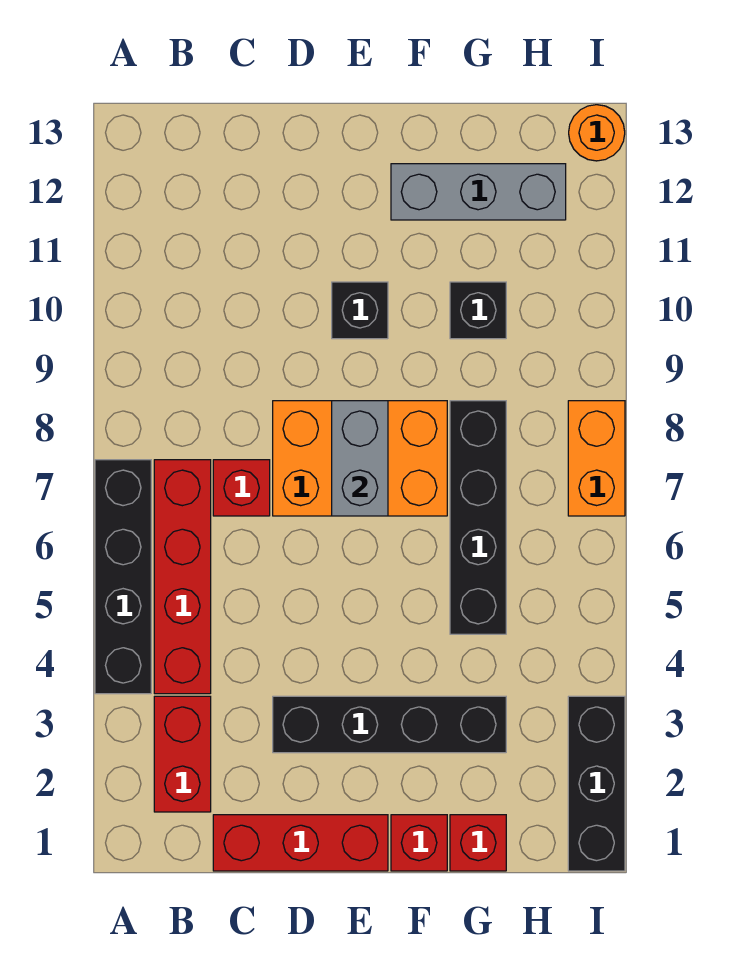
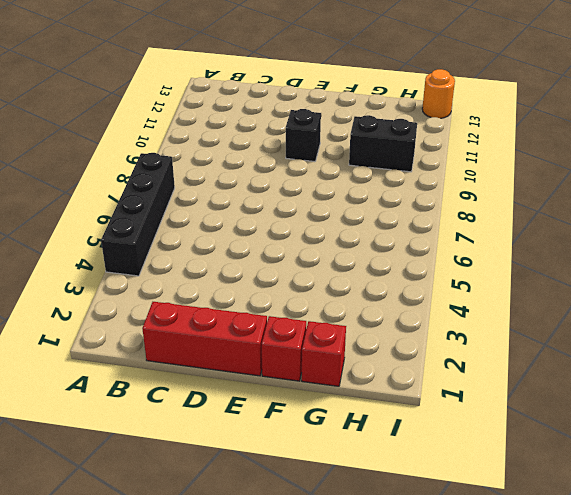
black brick G10:H10 level 1 -> black brick G10 level 1
none -> red brick B2:B3 level 1
none -> red brick B4:B7 level 1
none -> red brick C7 level 1

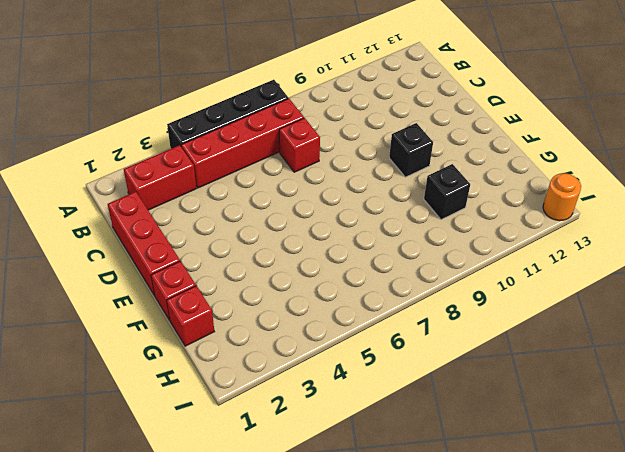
none -> black brick D3:G3 level 1
none -> orange brick D7:F8 level 1
none -> grey brick F12:H12 level 1

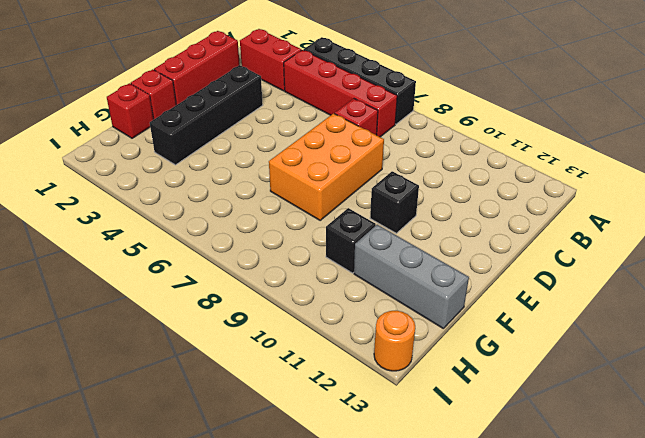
grey brick G11:G13 level 1 -> grey brick F12:H12 level 1
none -> black brick G5:G8 level 1
none -> black brick I1:I3 level 1
none -> orange brick I7:I8 level 1

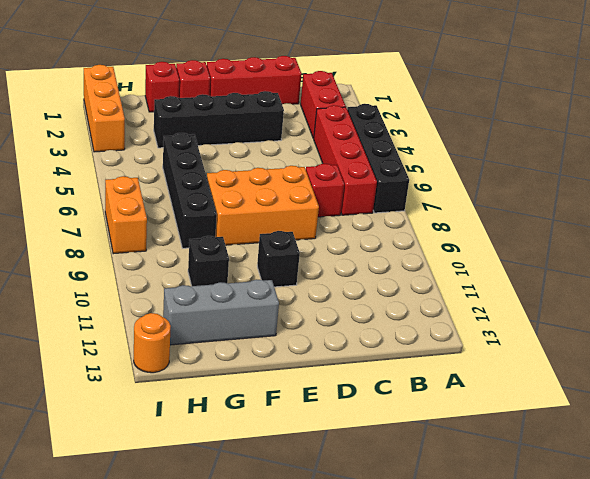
orange brick I1:I3 level 1 -> black brick I1:I3 level 1
none -> grey brick E7:E8 level 2

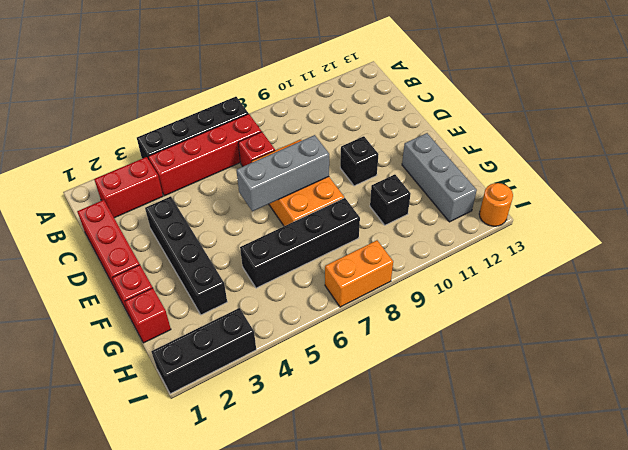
grey brick E6:E8 level 2 -> grey brick E7:E8 level 2

